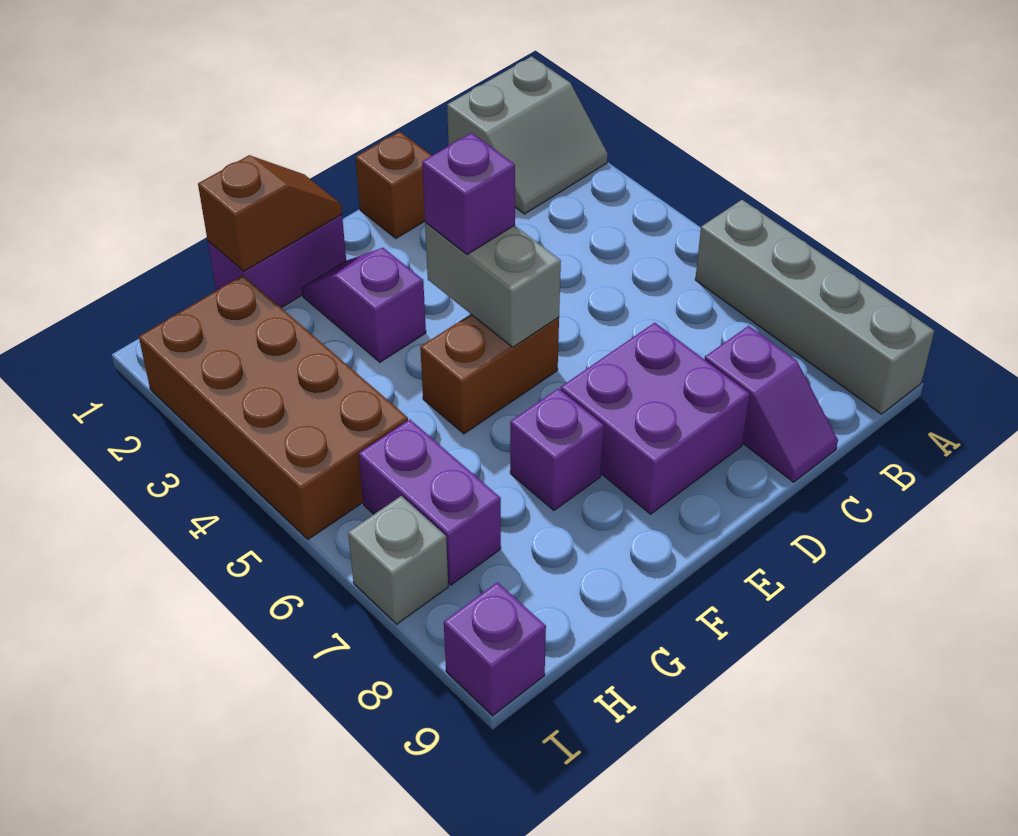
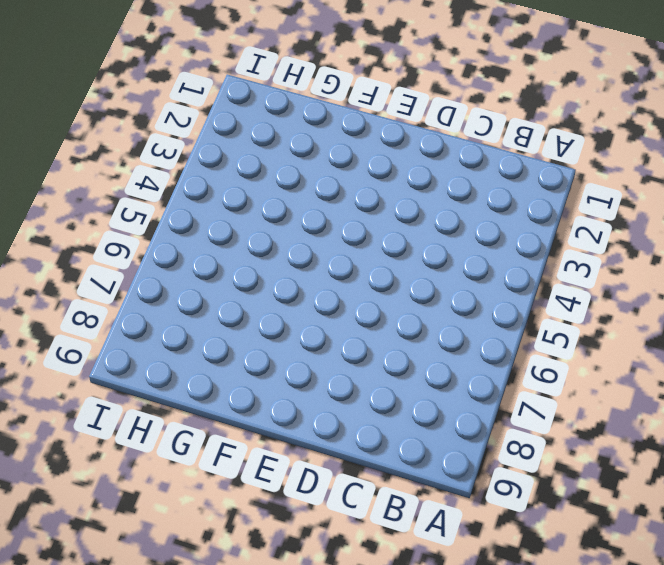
none -> grey slope A1:B2 level 1 top 1
none -> grey brick A6:A9 level 1
none -> purple slope C8:C9 level 1 top 8

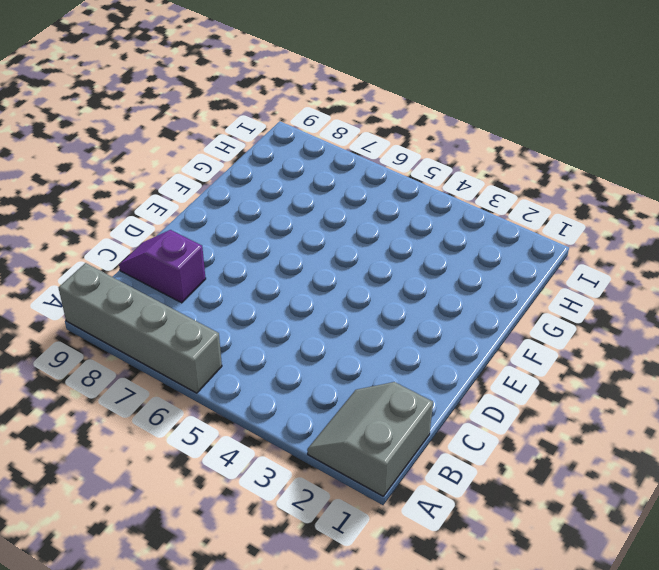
none -> brown brick D1 level 1
none -> purple brick D7:E8 level 1
none -> brown brick E5:F5 level 1

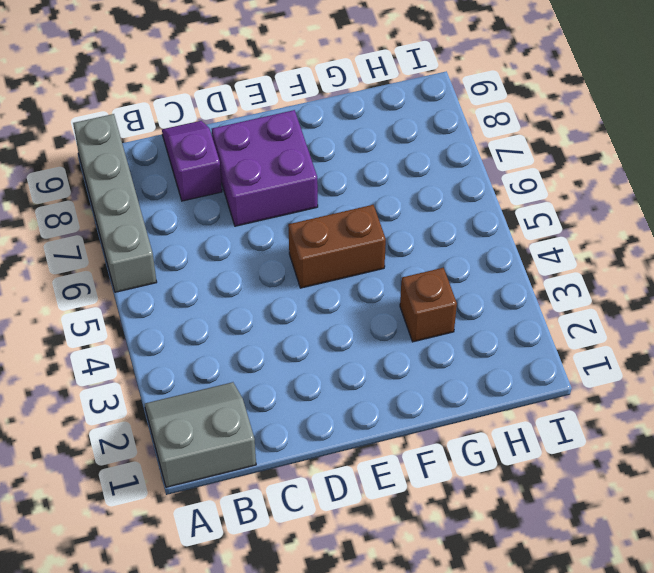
brown brick G3 level 1 -> brown brick D1 level 1
none -> purple brick F1:G1 level 1
none -> purple slope F2:F3 level 1 top 3
none -> purple brick F7 level 1

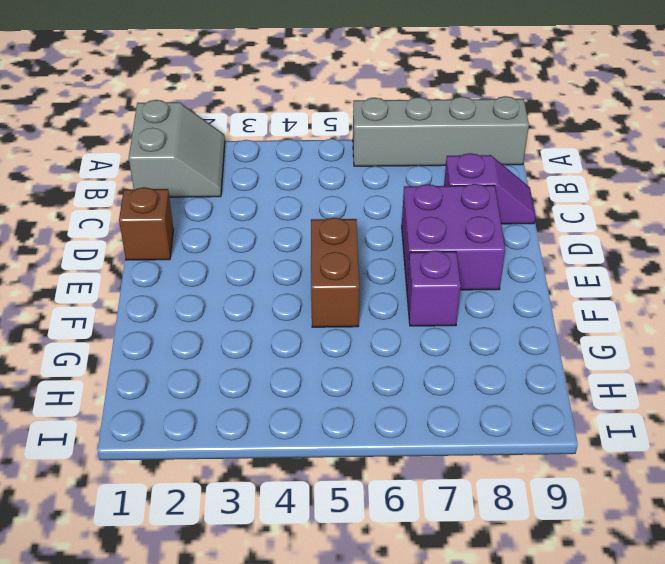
none -> purple brick F1:G1 level 1
none -> purple slope F2:F3 level 1 top 3
none -> brown brick H2:I5 level 1

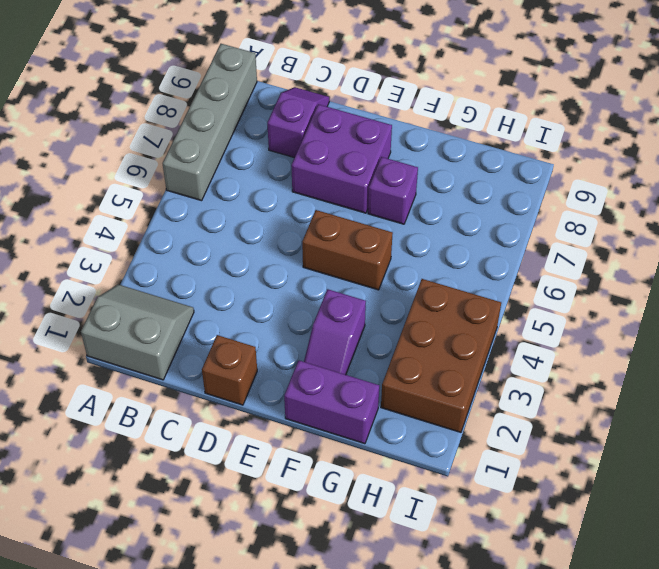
brown brick H2:I4 level 1 -> brown brick H2:I5 level 1
none -> purple brick H6:H7 level 1
none -> grey brick I7 level 1
none -> purple brick I9 level 1

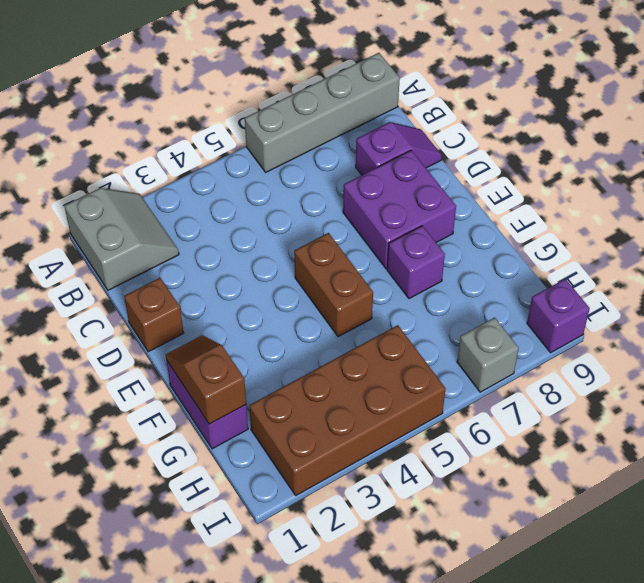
none -> purple slope F2:F3 level 1 top 3
none -> purple brick H6:H7 level 1
none -> grey brick E4:E5 level 2

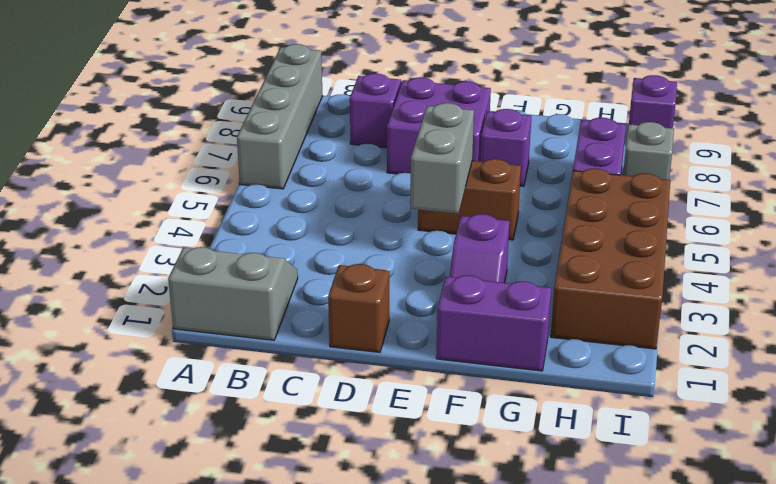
none -> brown slope F1:G1 level 2 top G
none -> purple brick E4 level 3

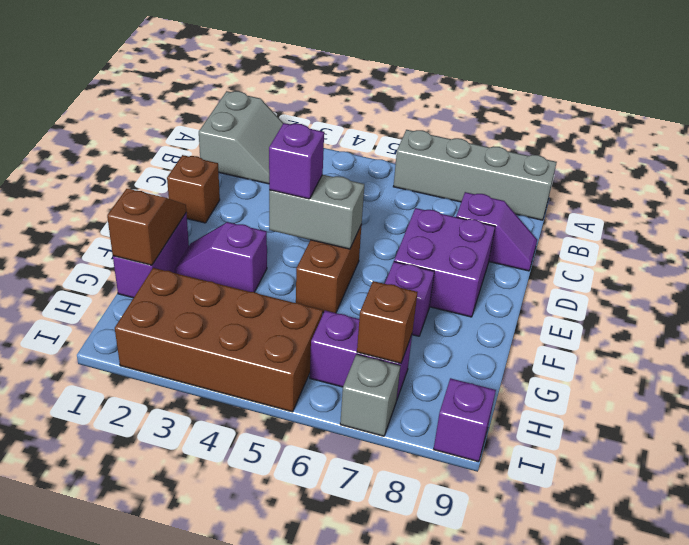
brown brick H7 level 2 -> none

